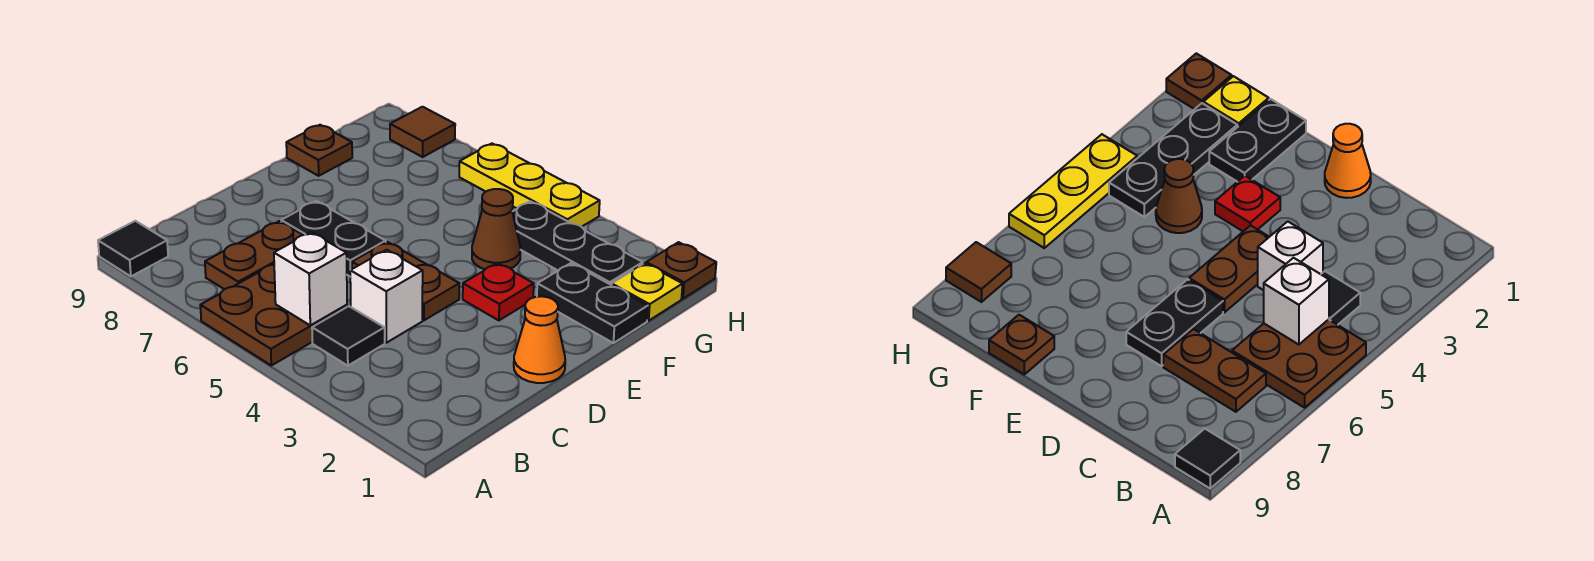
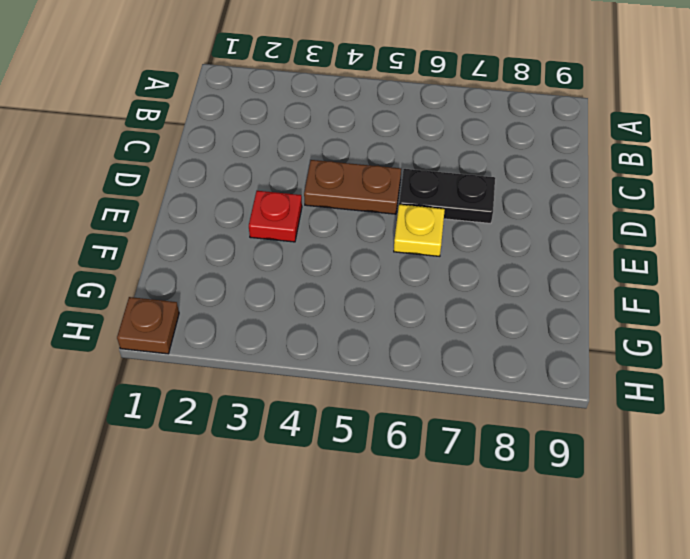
yellow plate E6 level 1 -> yellow plate G1 level 1
none -> brown plate A5:B6 level 1
none -> black tile A9 level 1
none -> black tile B4 level 1

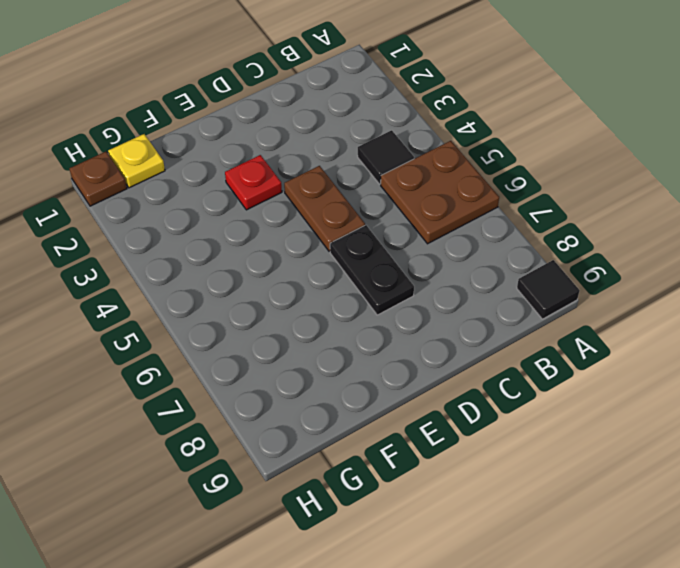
none -> brown plate B7:C7 level 1
none -> white brick C4 level 1
none -> orange cone D1 level 1

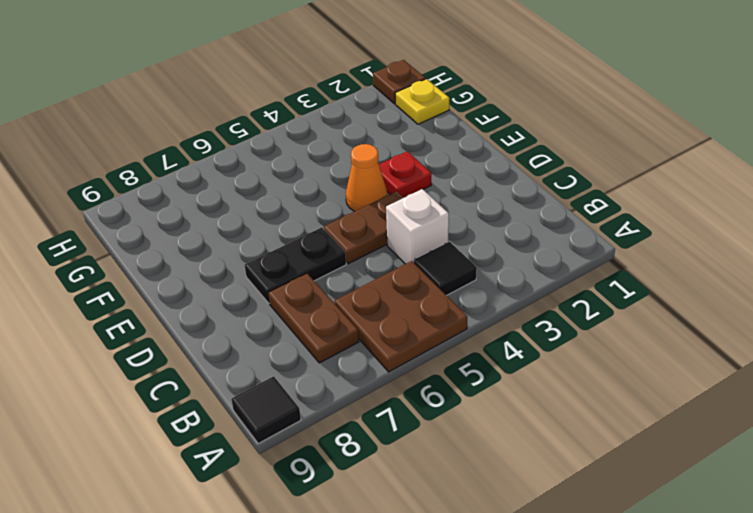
orange cone E4 level 1 -> orange cone D1 level 1
none -> black plate F1:F2 level 1
none -> brown cone F4 level 1
none -> brown plate F9 level 1

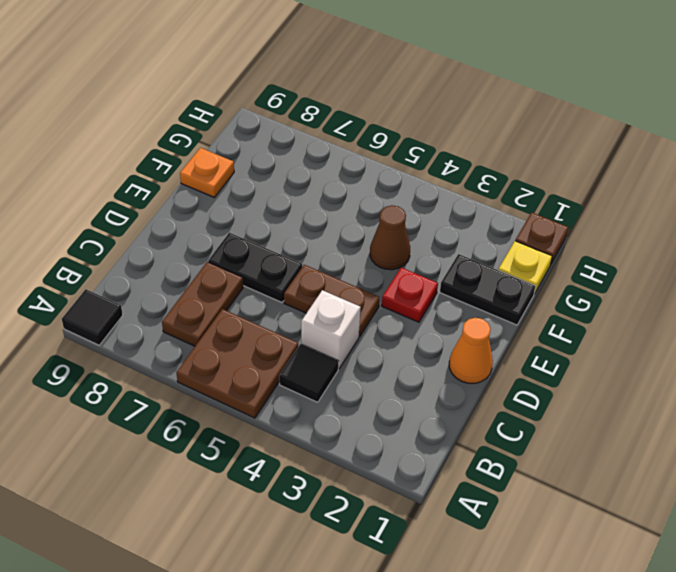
orange plate F9 level 1 -> brown plate F9 level 1
none -> black plate G2:G4 level 1
none -> yellow plate H4:H6 level 1
none -> brown tile H8 level 1

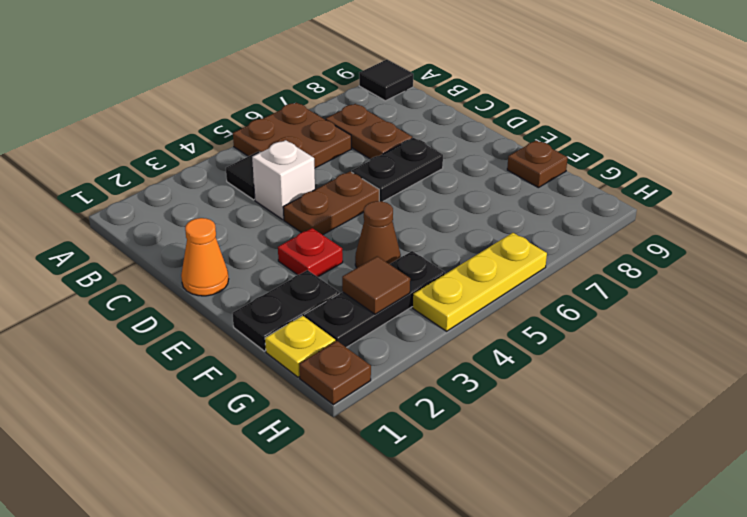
brown tile G3 level 2 -> brown tile H8 level 1
none -> white brick B5 level 2

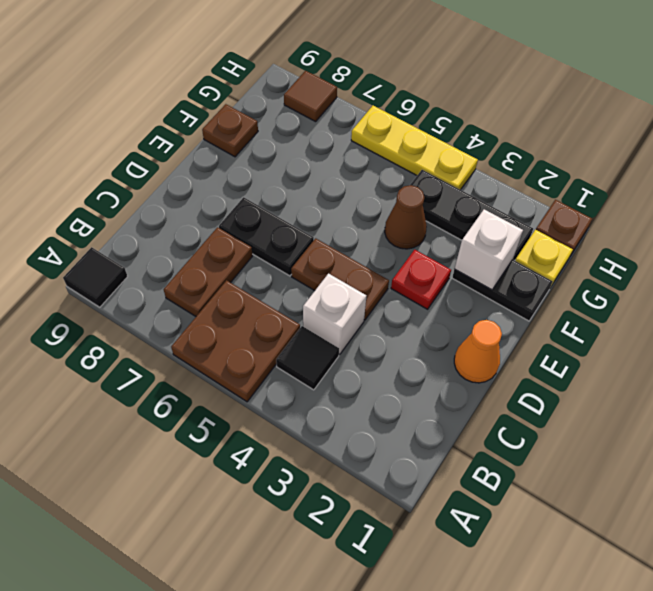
white brick F2 level 2 -> white brick B5 level 2

